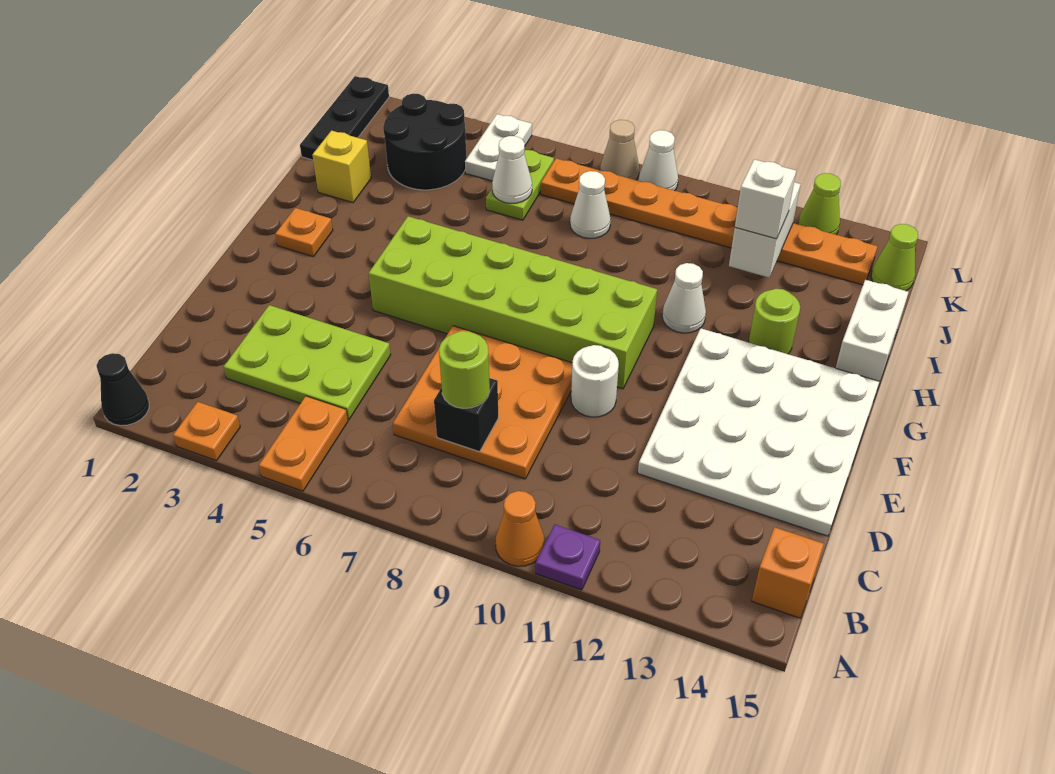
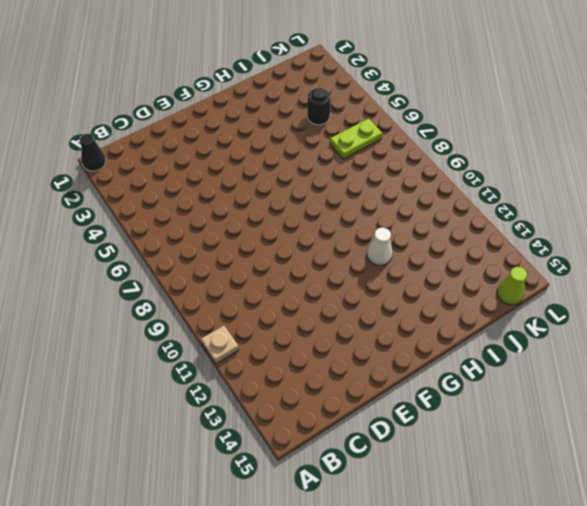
tan plate A11 level 1 -> purple plate A11 level 1
black round brick J4 level 1 -> black round brick J3:K4 level 1
none -> orange plate A3 level 1
none -> orange plate A5:B5 level 1
none -> orange cone A10 level 1
none -> orange brick B15 level 1

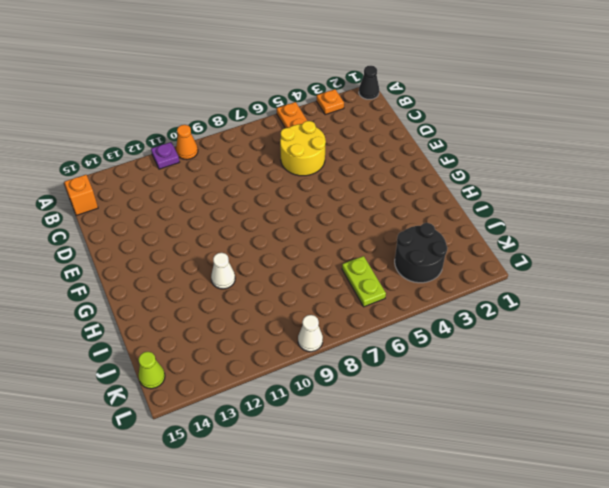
yellow round brick C5:D6 level 1 -> lime plate C3:D5 level 1
none -> orange plate C7:E9 level 1
none -> white plate D12:G15 level 1
none -> white round brick E10 level 1
none -> lime brick F5:G10 level 1

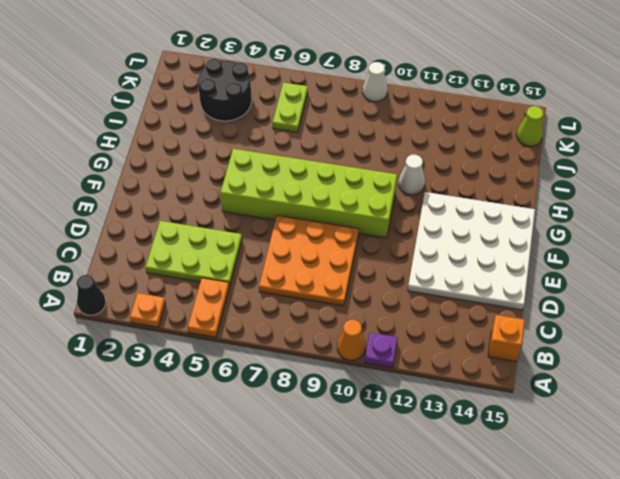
none -> white round brick E10 level 1
none -> orange plate G2 level 1
none -> lime round brick H13 level 1
none -> white brick H15:I15 level 1

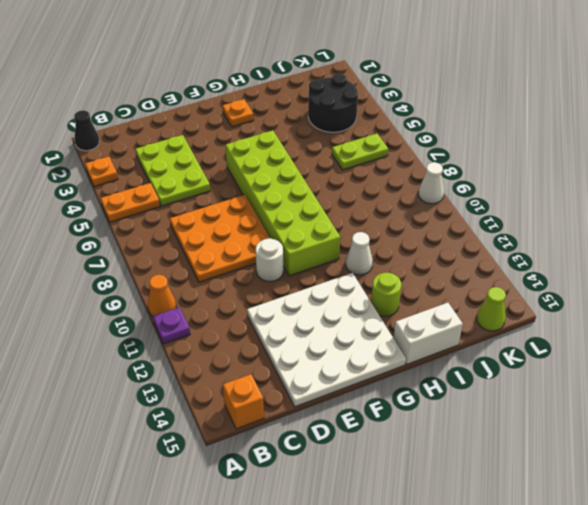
none -> yellow brick I2 level 1
none -> black plate J1:L1 level 1
none -> white cone J8 level 1
none -> white plate K5:L5 level 1

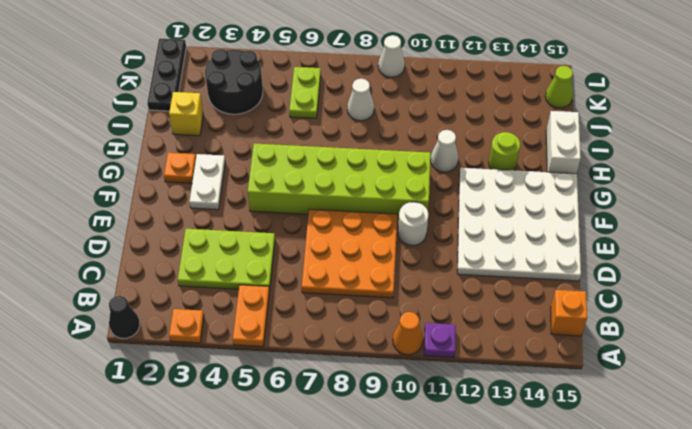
white plate F3:G3 level 1 -> white plate K5:L5 level 1
none -> orange plate K7:K14 level 1
none -> tan cone L8 level 1
none -> lime cone L13 level 1
none -> black brick C8 level 2

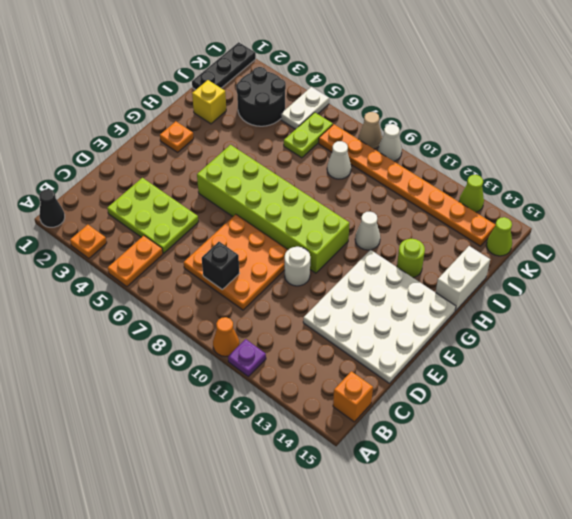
none -> white cone J6 level 2
none -> white brick J12:K12 level 2
none -> lime round brick C8 level 3
none -> white brick J12 level 3

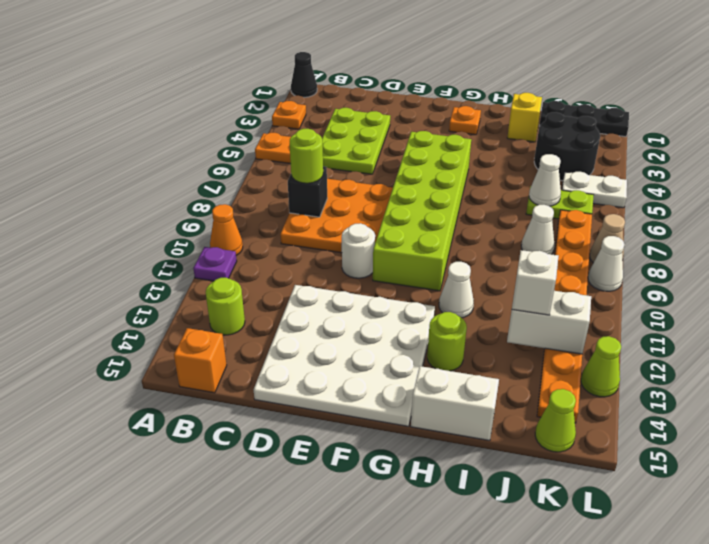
lime round brick B13 level 1 -> none

